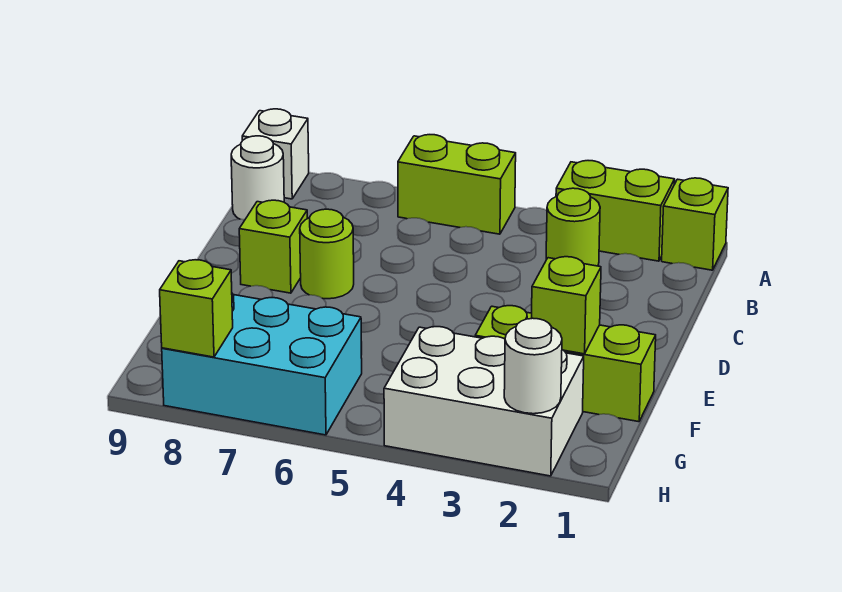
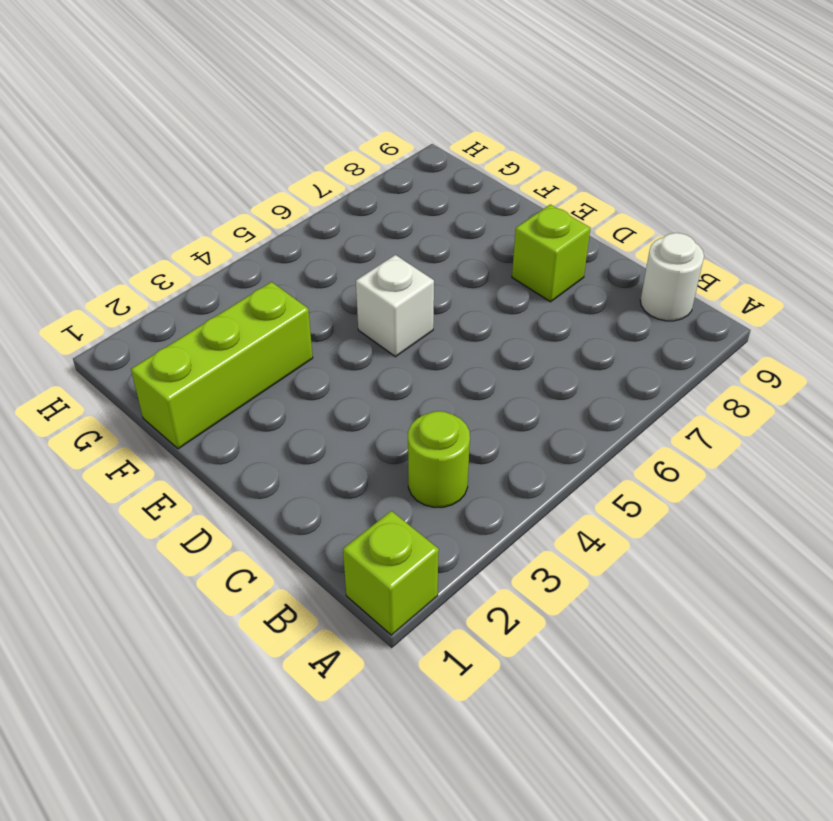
white brick E5 level 1 -> white brick A9 level 1
none -> lime brick A2:A3 level 1
none -> lime brick A5:A6 level 1
none -> lime round brick D7 level 1

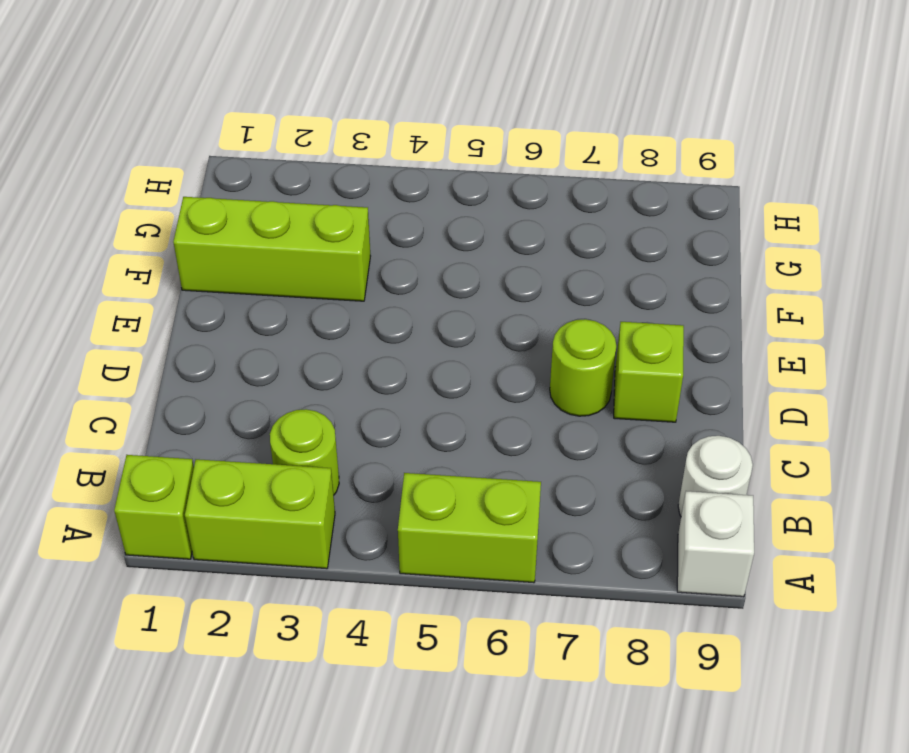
none -> white brick G2:H4 level 1
none -> cyan brick G6:H8 level 1
none -> lime brick F2 level 2

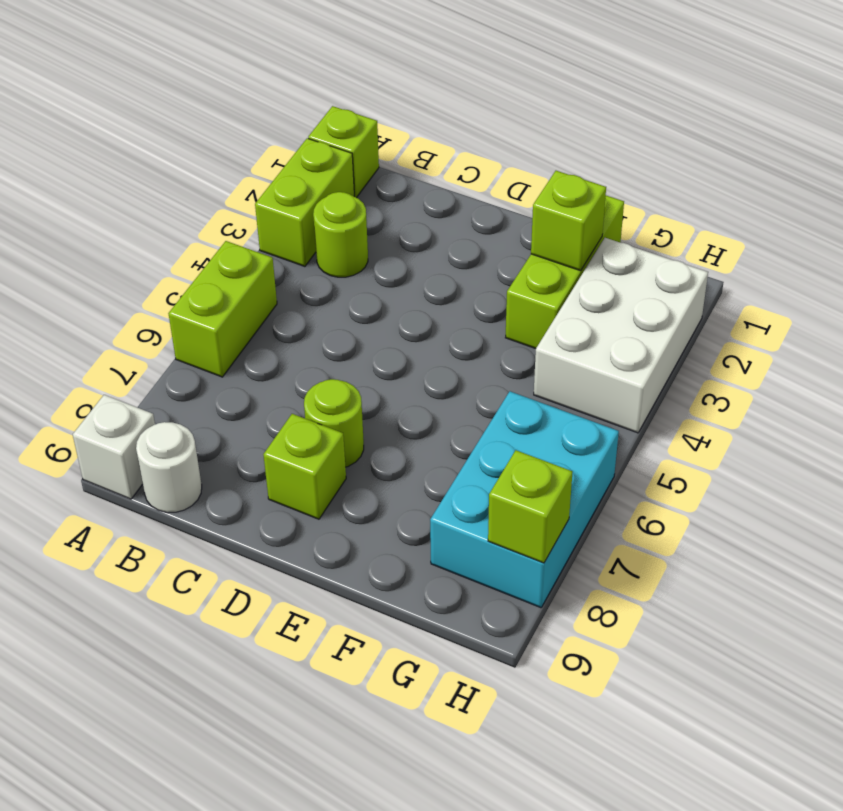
none -> white round brick H2 level 2

